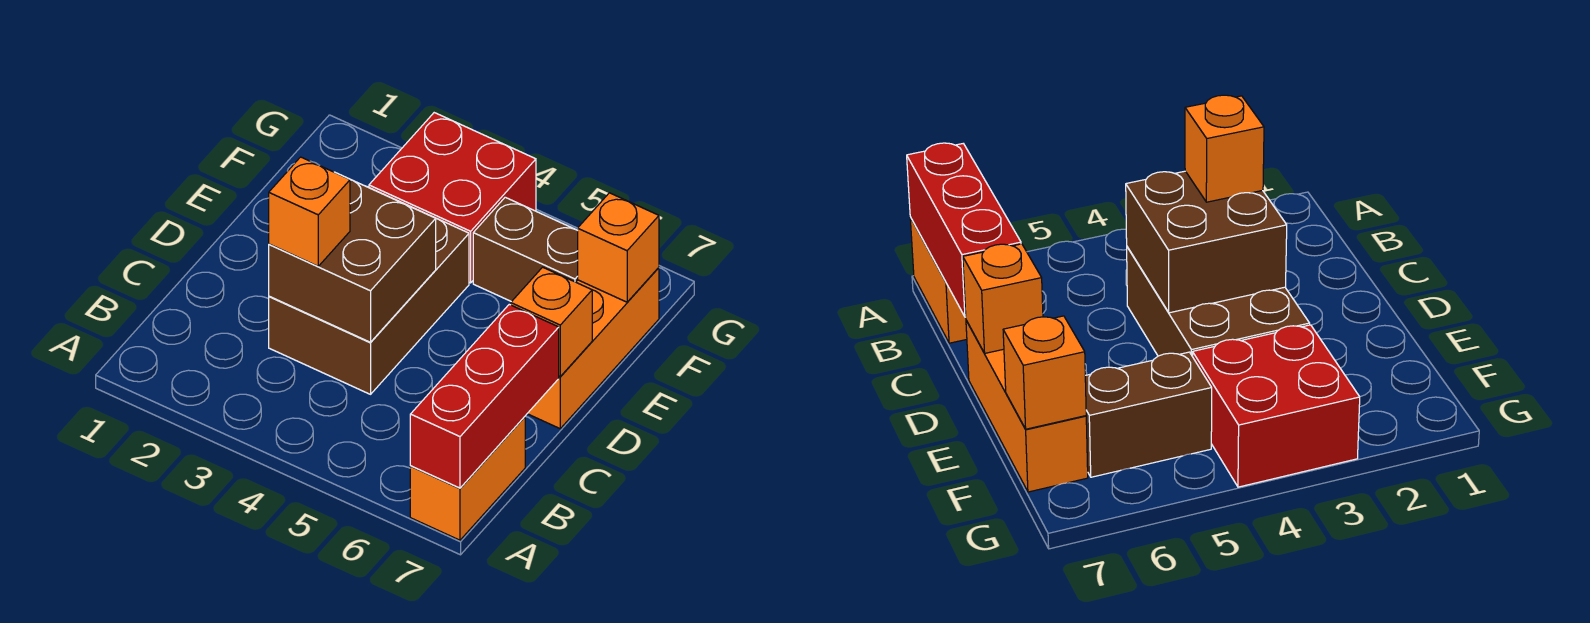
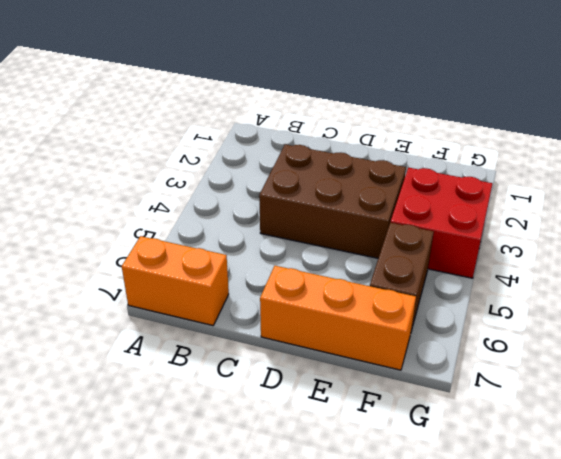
none -> red brick A7:C7 level 2
none -> brown brick C3:D4 level 2

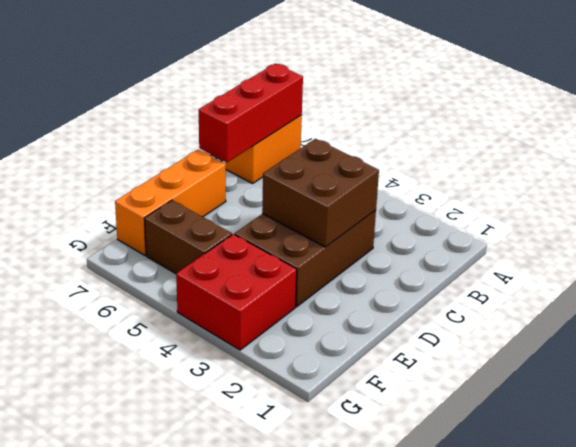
none -> orange brick D7 level 2
none -> orange brick F7 level 2

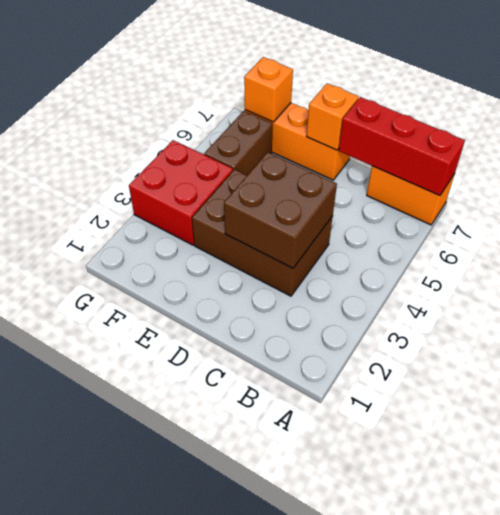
none -> orange brick C3 level 3

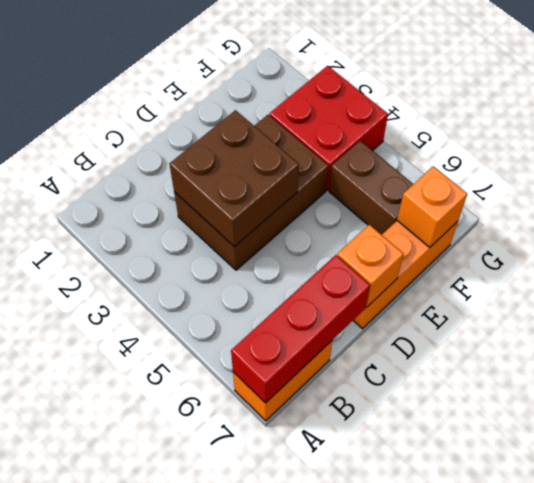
none -> orange brick C3 level 3

